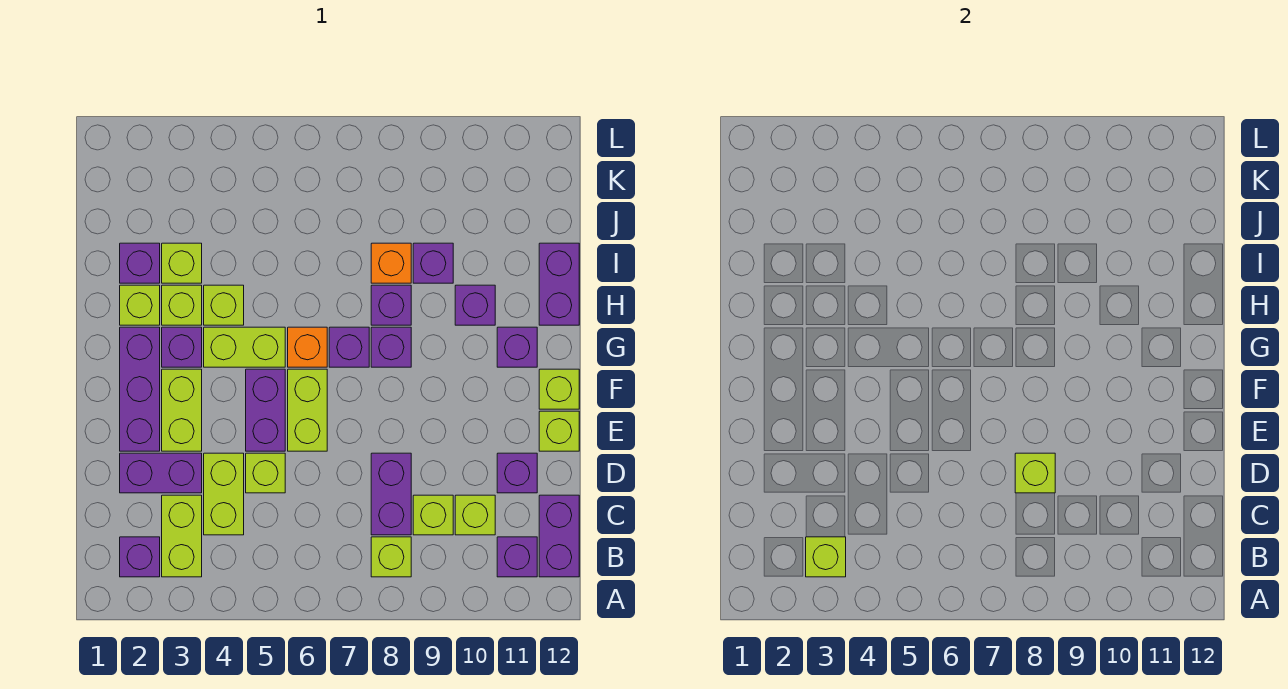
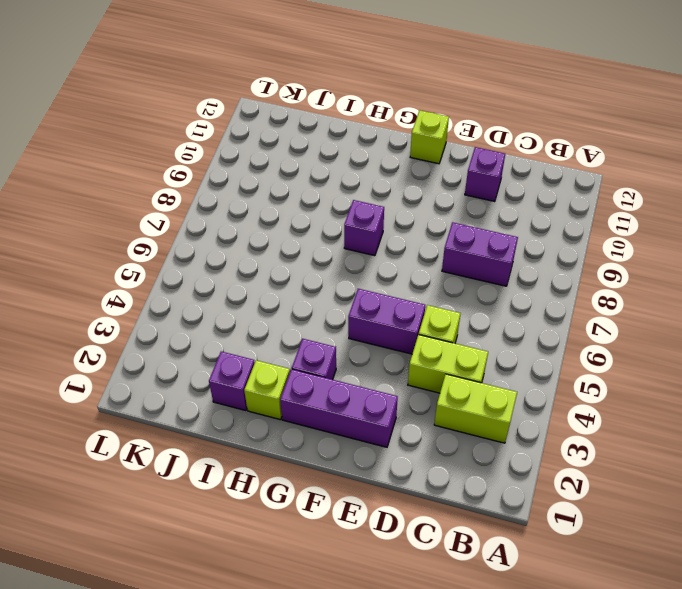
none -> purple brick B2 level 1
none -> lime brick B8 level 1
none -> purple brick B11 level 1
none -> purple brick B12:C12 level 1

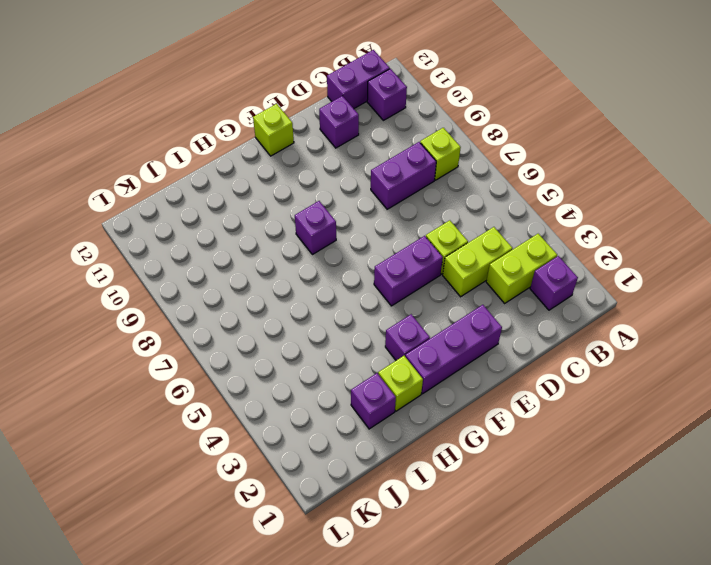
none -> lime brick C9 level 1
none -> lime brick C10 level 1
none -> purple brick D2:D3 level 1
none -> lime brick E3:F3 level 1

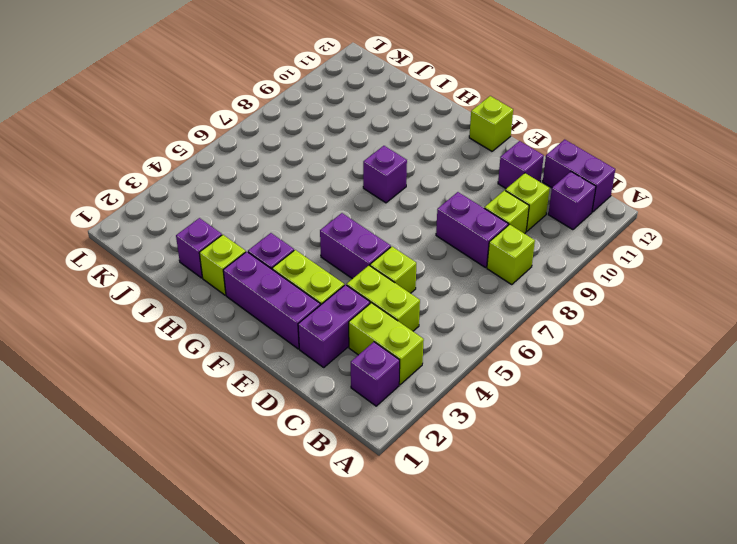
none -> lime brick E6:F6 level 1
none -> lime brick E12 level 1
none -> lime brick G4:G5 level 1
none -> orange brick G6 level 1

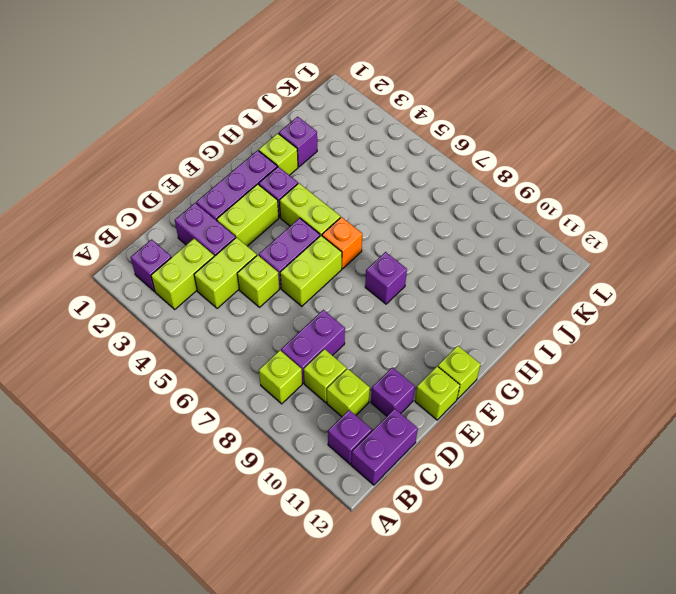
none -> purple brick G7 level 1
none -> purple brick G11 level 1
none -> lime brick H3 level 1
none -> lime brick H4 level 1

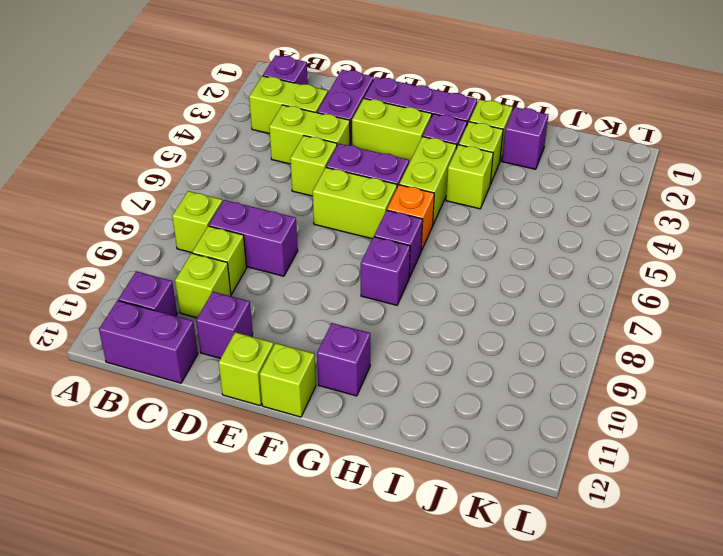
none -> purple brick H8 level 1
none -> purple brick H10 level 1
none -> purple brick H12:I12 level 1
none -> lime brick I3 level 1

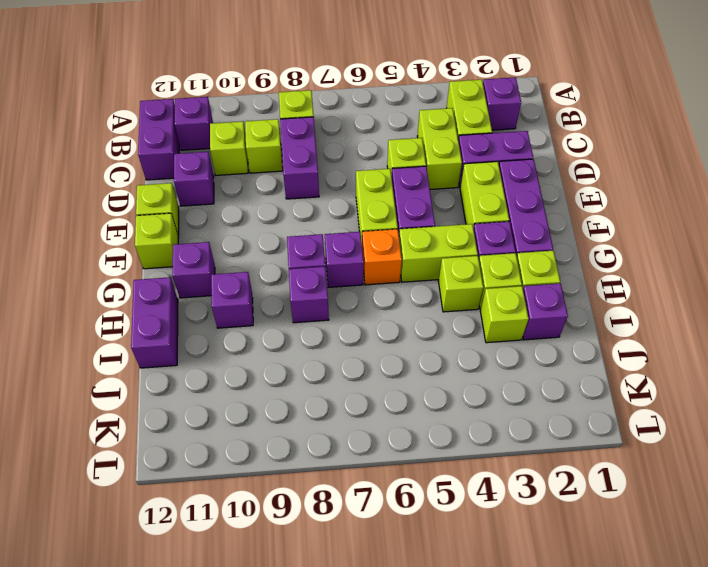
none -> orange brick I8 level 1
none -> purple brick I9 level 1
none -> lime brick B3 level 2
none -> lime brick D8 level 2

